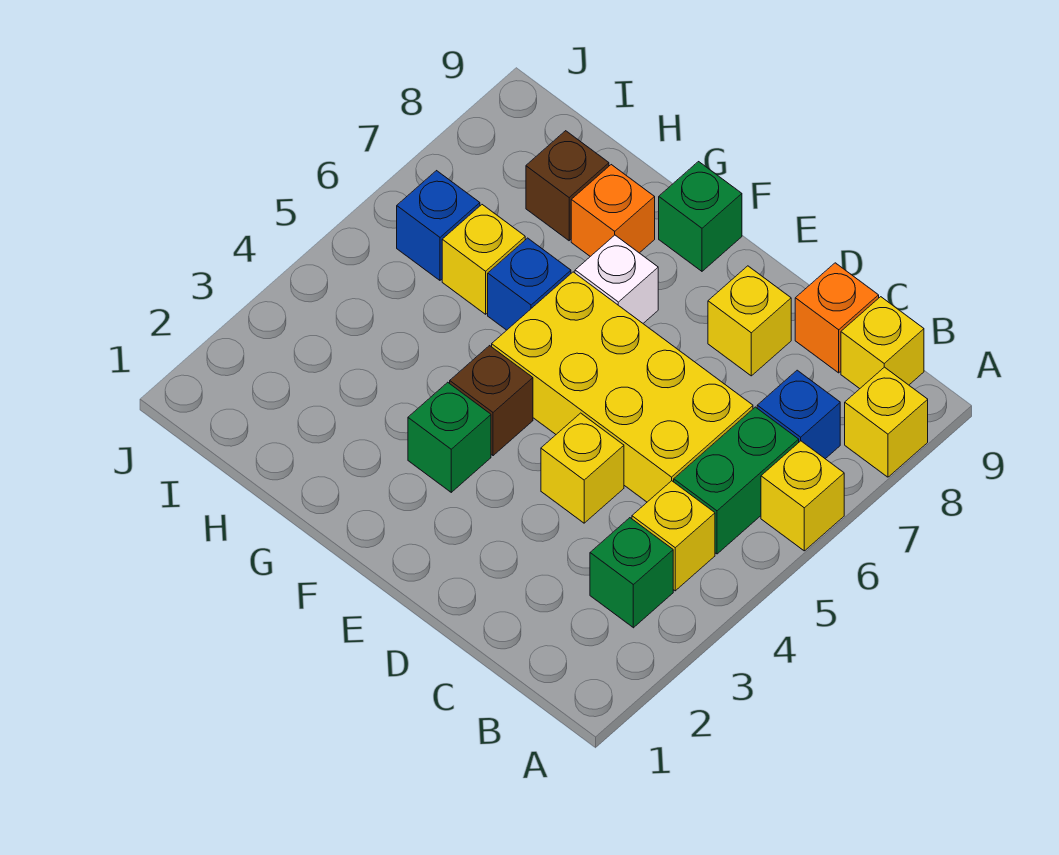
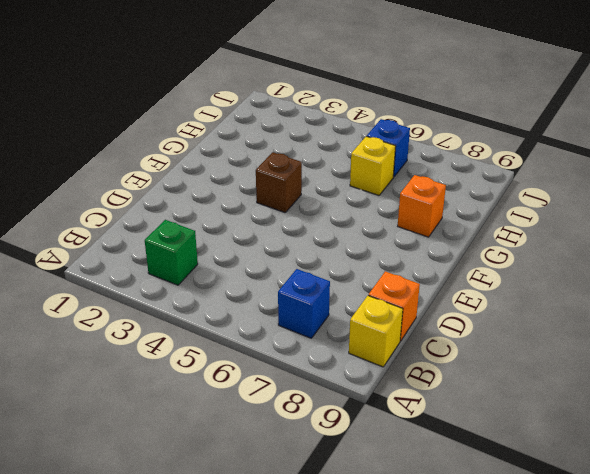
none -> yellow brick A6 level 1
none -> yellow brick A8 level 1
none -> yellow brick B4 level 1

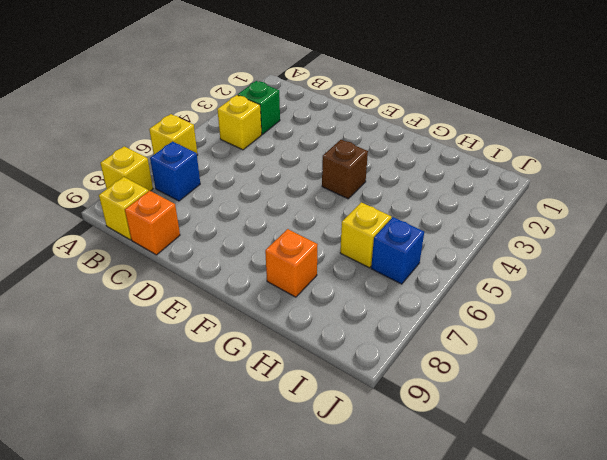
none -> green brick B5:B6 level 1
none -> yellow brick C5:F6 level 1
none -> yellow brick D4 level 1

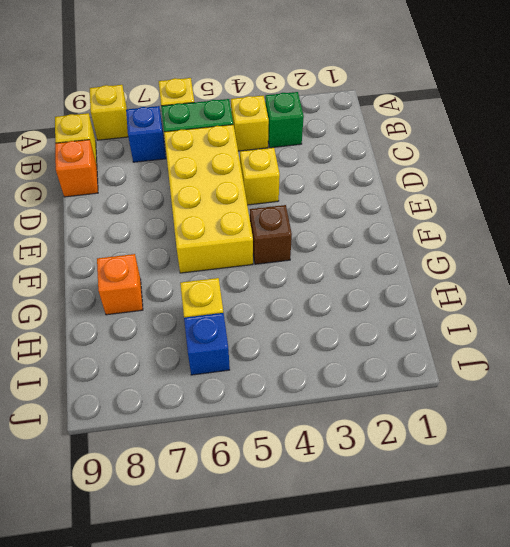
none -> yellow brick D8 level 1
none -> green brick F3 level 1
none -> white brick F7 level 1

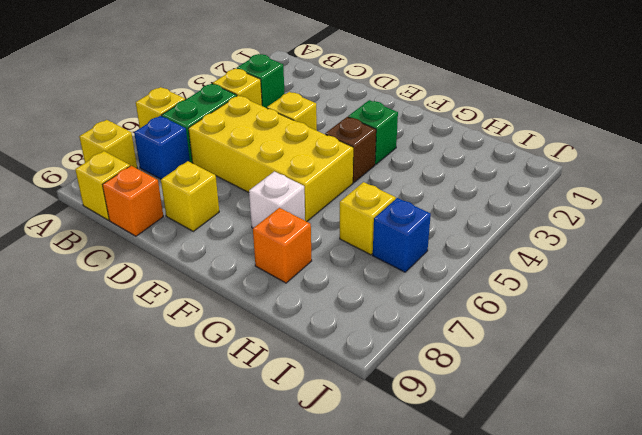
none -> green brick F9 level 1
none -> blue brick G6 level 1
none -> brown brick H8 level 1

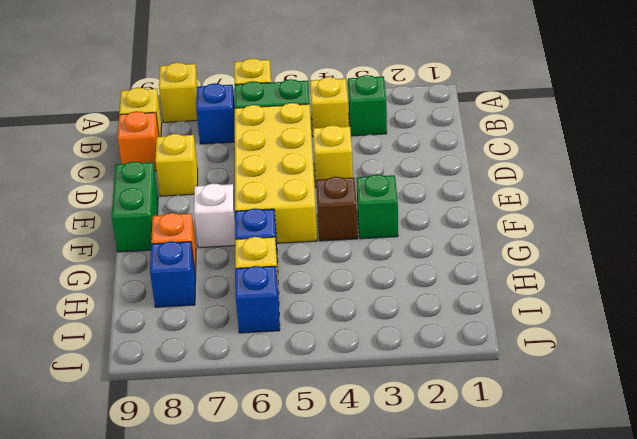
green brick E9:F9 level 1 -> green brick F9 level 1
blue brick H8 level 1 -> brown brick H8 level 1

